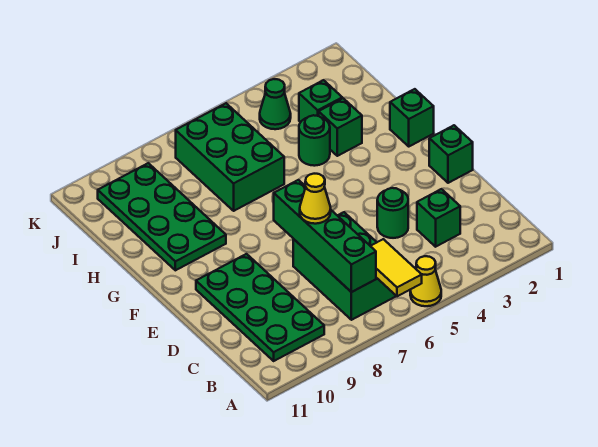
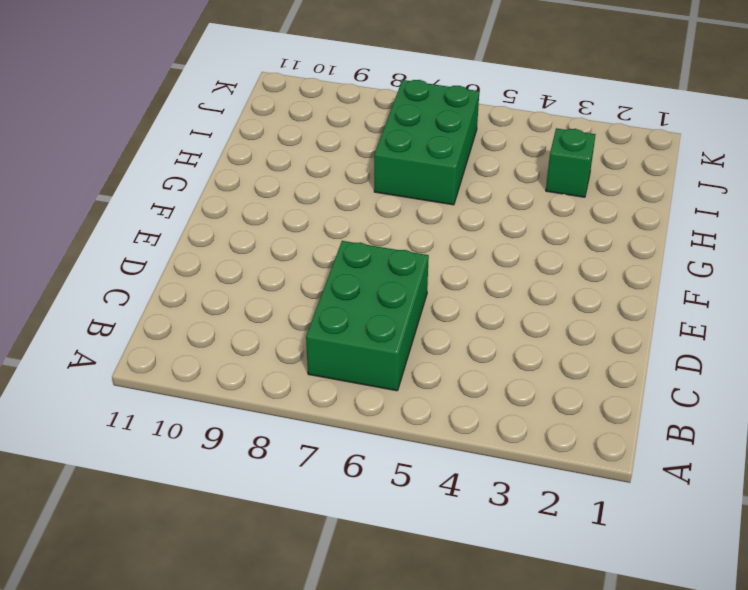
none -> yellow cone A5 level 1
none -> green plate B9:E10 level 1
none -> green brick C3 level 1

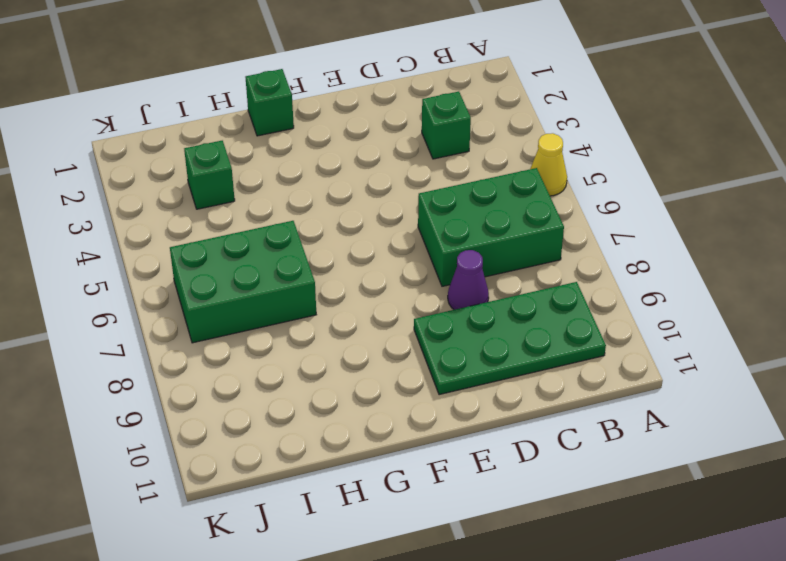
purple cone D8 level 1 -> none
none -> green round brick D4 level 1
none -> green brick E1 level 1
none -> green plate G9:J10 level 1

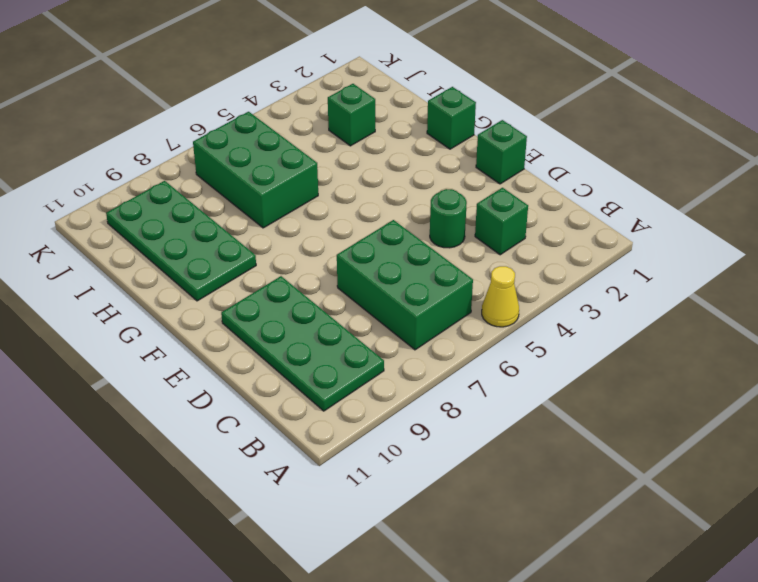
none -> green brick H3 level 1
none -> green round brick H4 level 1
none -> green cone J4 level 1

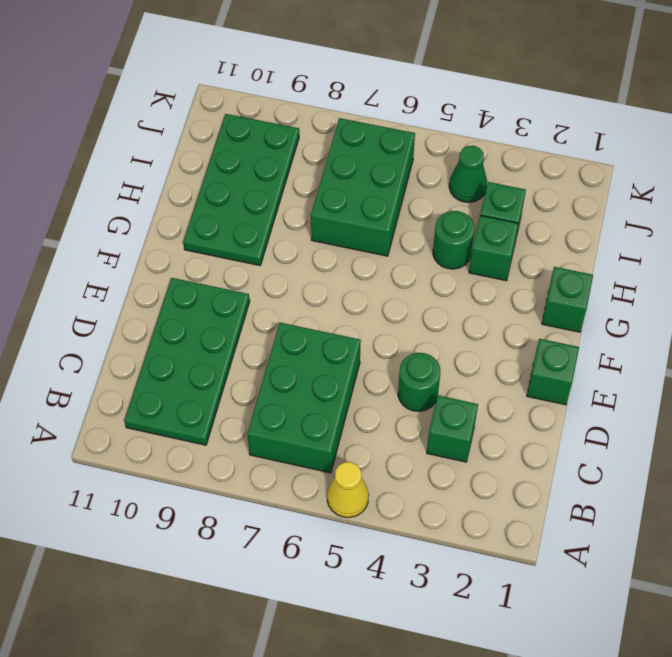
none -> yellow tile A6:B6 level 2
none -> green brick B7:E7 level 2
none -> yellow cone D7 level 3

